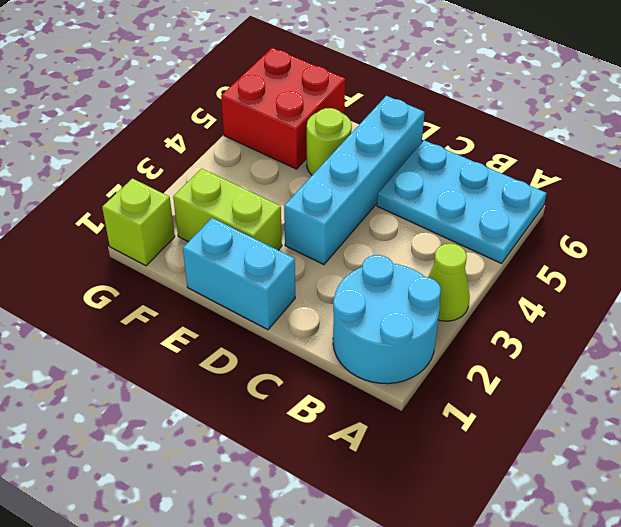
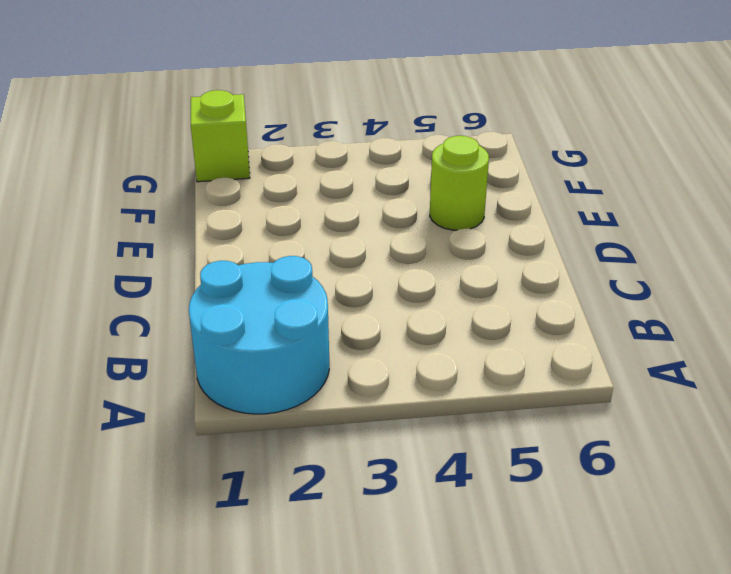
none -> lime cone A3 level 1
none -> cyan plate A5:C6 level 1

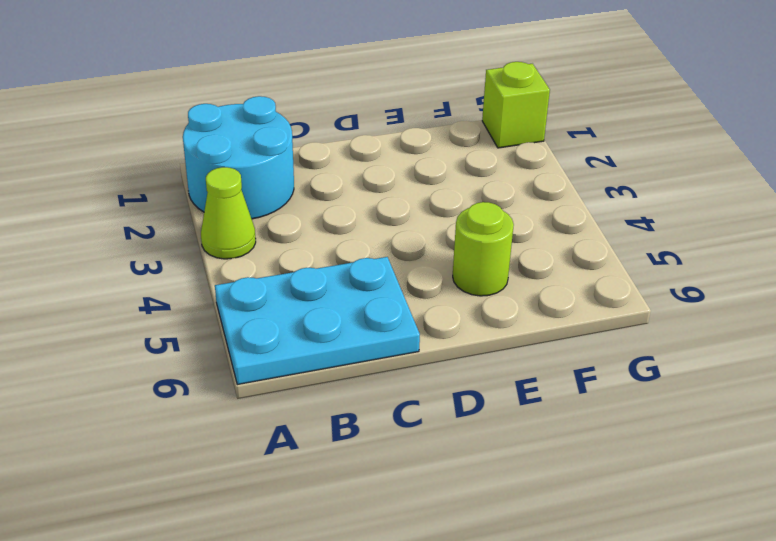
none -> cyan brick D1:E1 level 1
none -> cyan brick D3:D6 level 1

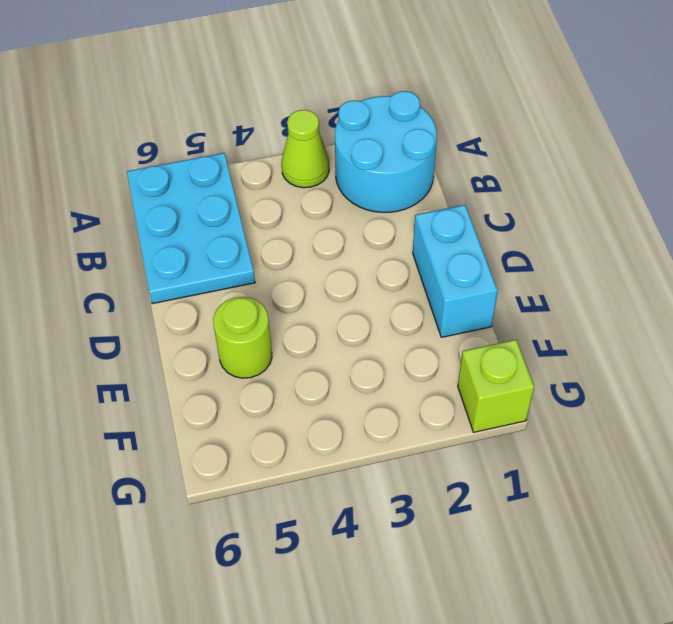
none -> cyan brick D3:D6 level 1
none -> lime brick E2:F2 level 1

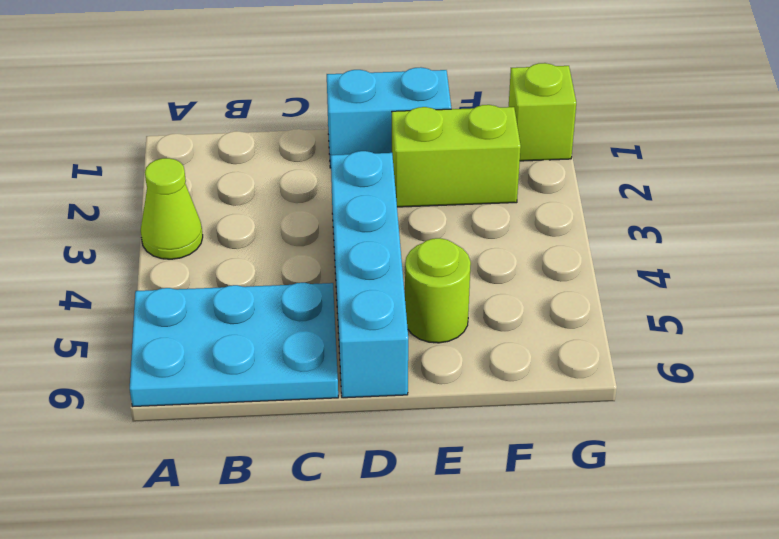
none -> cyan round brick A1:B2 level 1
none -> red brick F5:G6 level 1

